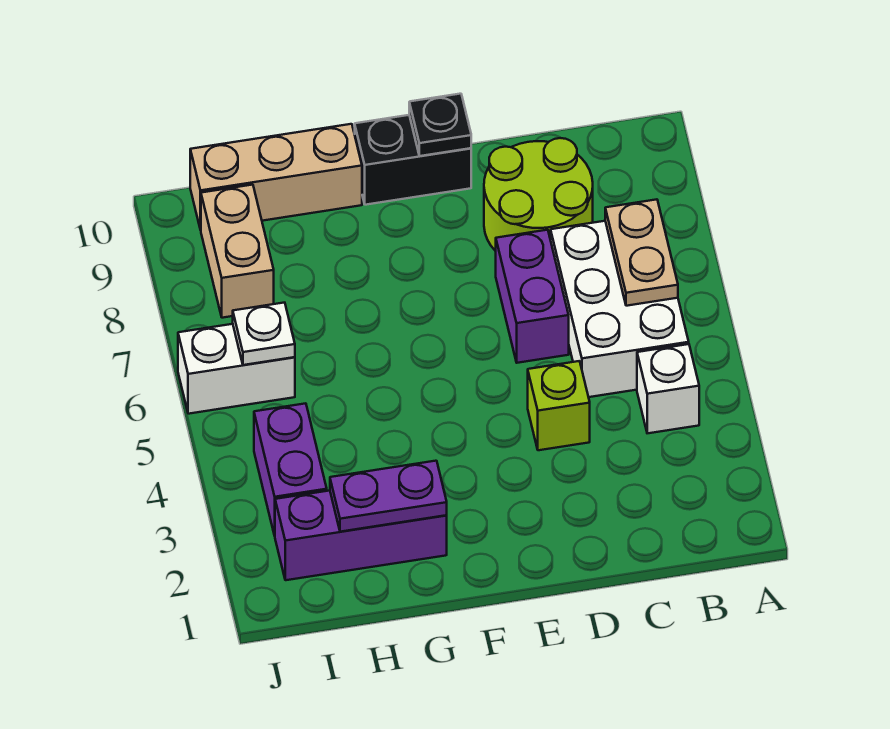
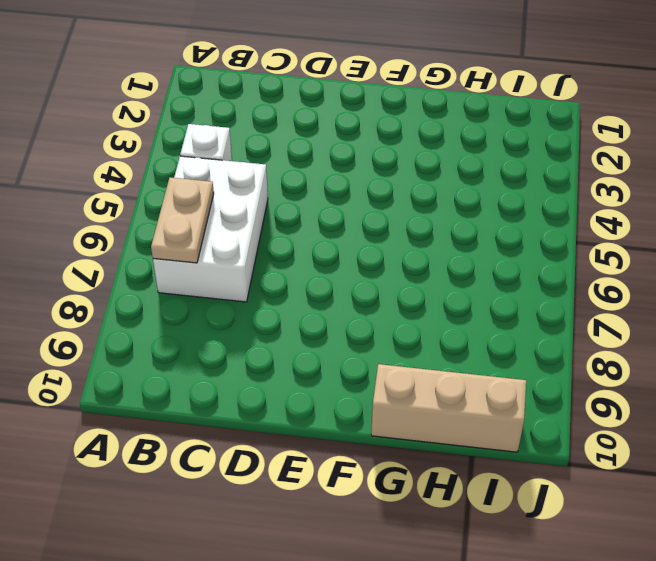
none -> lime round brick C8:D9 level 1
none -> lime brick D4 level 1
none -> purple brick D6:D7 level 1

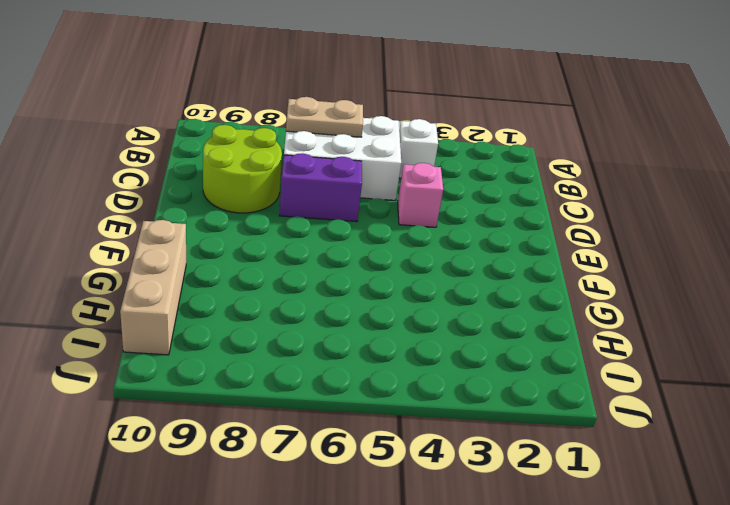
pink brick D4 level 1 -> lime brick D4 level 1
none -> black brick E10:F10 level 1
none -> purple brick G2:I2 level 1
none -> purple brick I3:I4 level 1

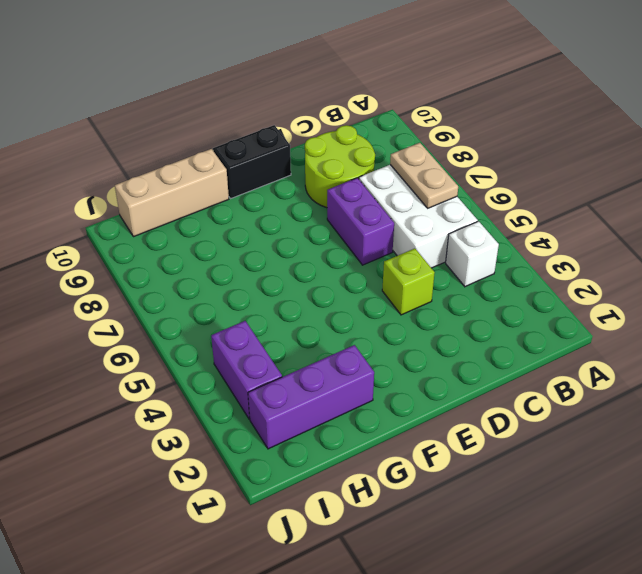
none -> white brick I6:J6 level 1
none -> tan brick I8:I9 level 1
none -> black plate E10 level 2

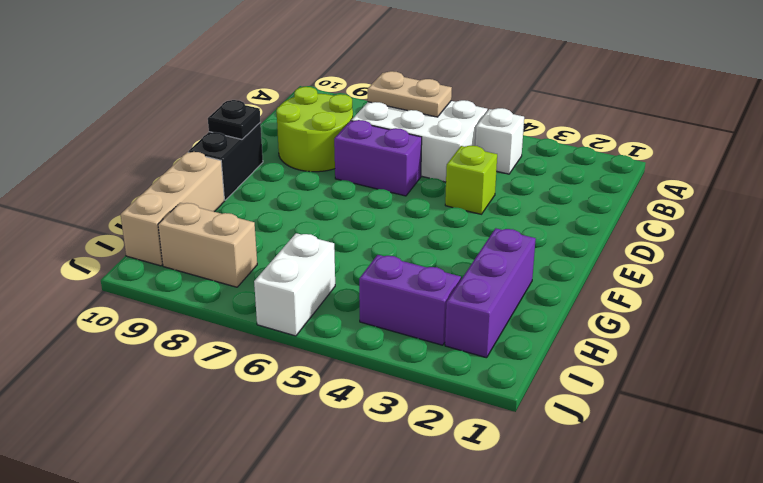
none -> purple plate G2:H2 level 2
none -> white plate I6 level 2

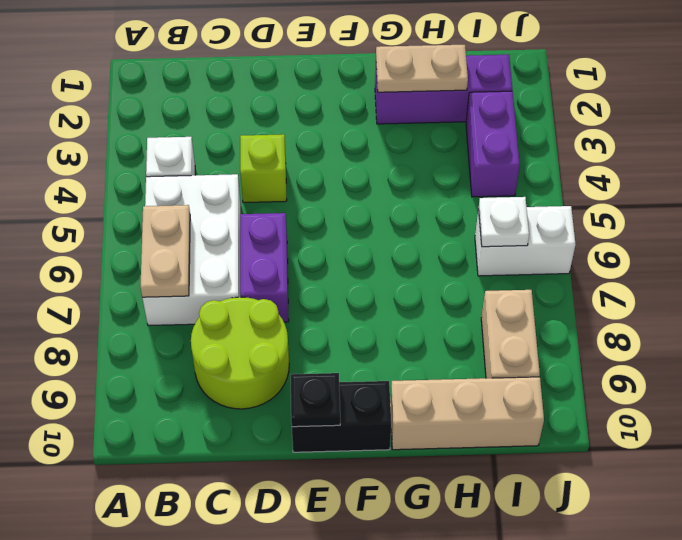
tan plate G2:H2 level 2 -> purple plate G2:H2 level 2

